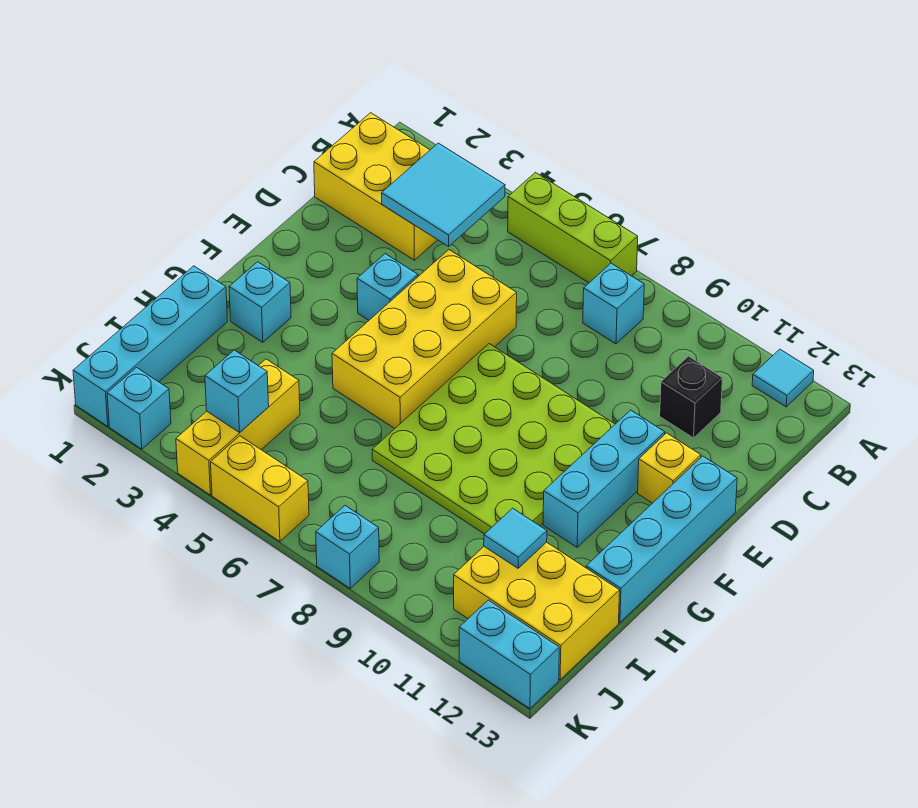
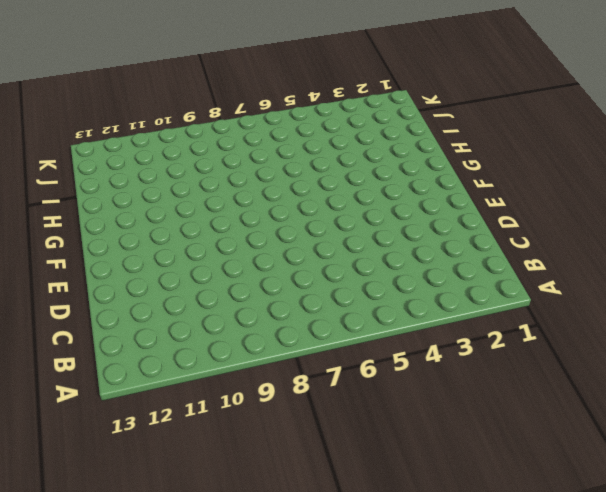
none -> lime brick A5:A7 level 1
none -> cyan tile A12 level 1
none -> yellow brick B1:C3 level 1

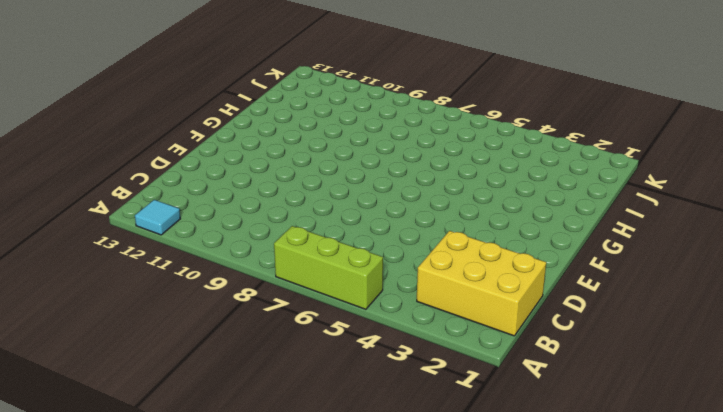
none -> cyan brick B8 level 1
none -> black brick C11 level 1
none -> yellow brick D5:G6 level 1

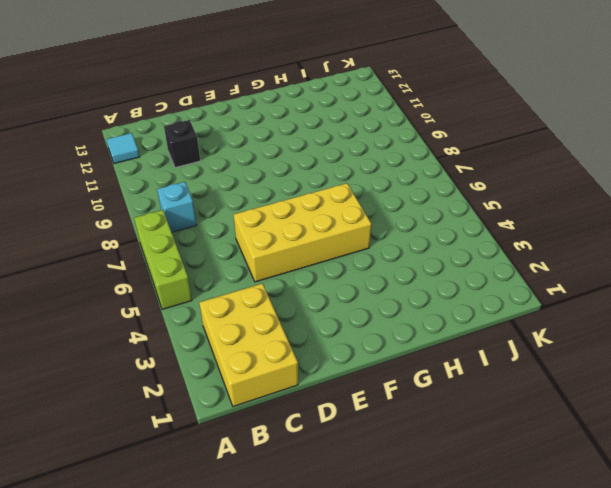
none -> cyan brick E4 level 1
none -> lime plate E7:H10 level 1
none -> cyan brick E11:G11 level 1

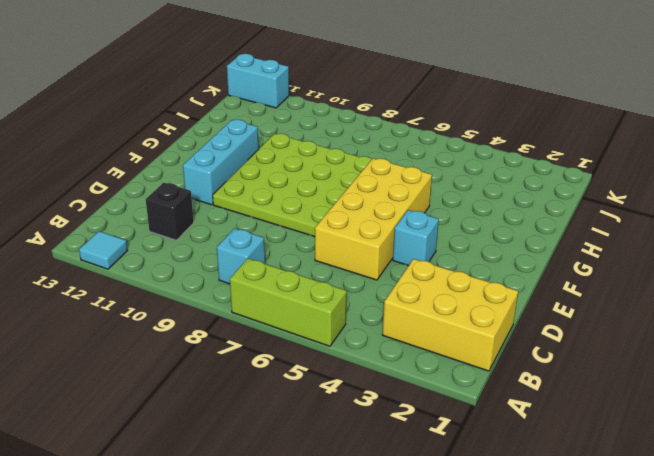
none -> yellow brick E12 level 1
none -> cyan brick E13:H13 level 1
none -> cyan brick G2 level 1

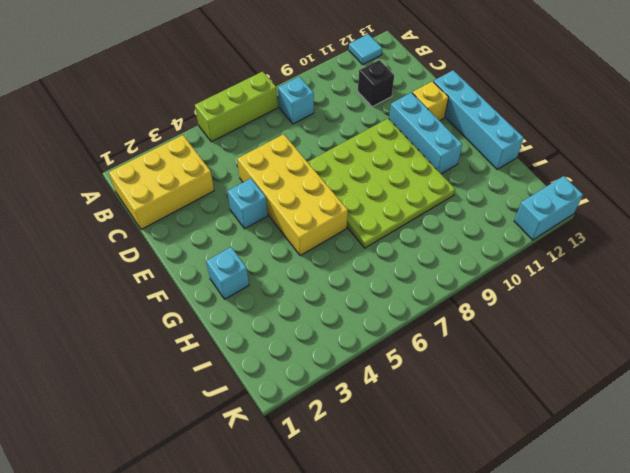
none -> cyan brick H1:K1 level 1
none -> yellow brick I4:K4 level 1
none -> yellow brick I11:J13 level 1

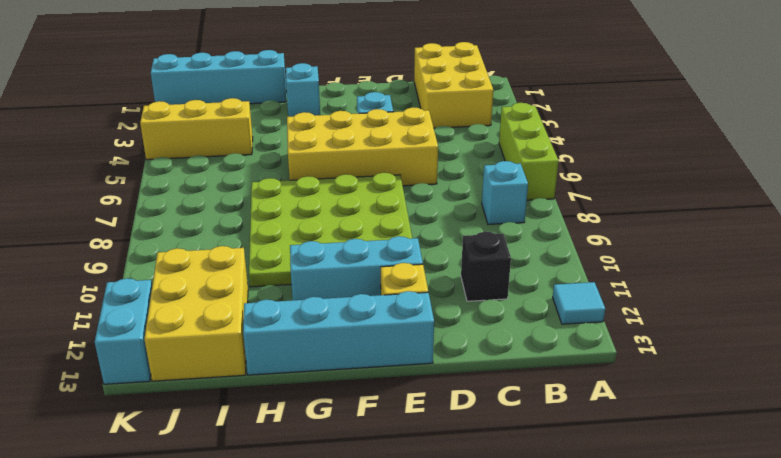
none -> cyan brick K2 level 1
none -> yellow brick K5:K6 level 1
none -> cyan brick K8 level 1

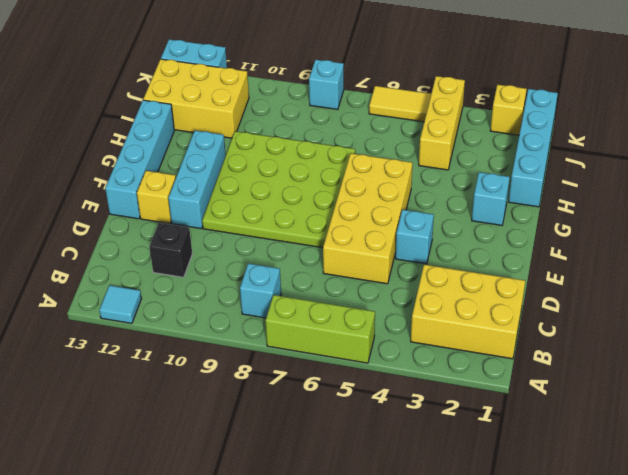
yellow brick K2 level 1 -> cyan brick K2 level 1
yellow tile K5:K6 level 1 -> yellow brick K5:K6 level 1
none -> cyan tile B3:C4 level 2
none -> cyan tile I11 level 2
none -> cyan brick J4 level 2

